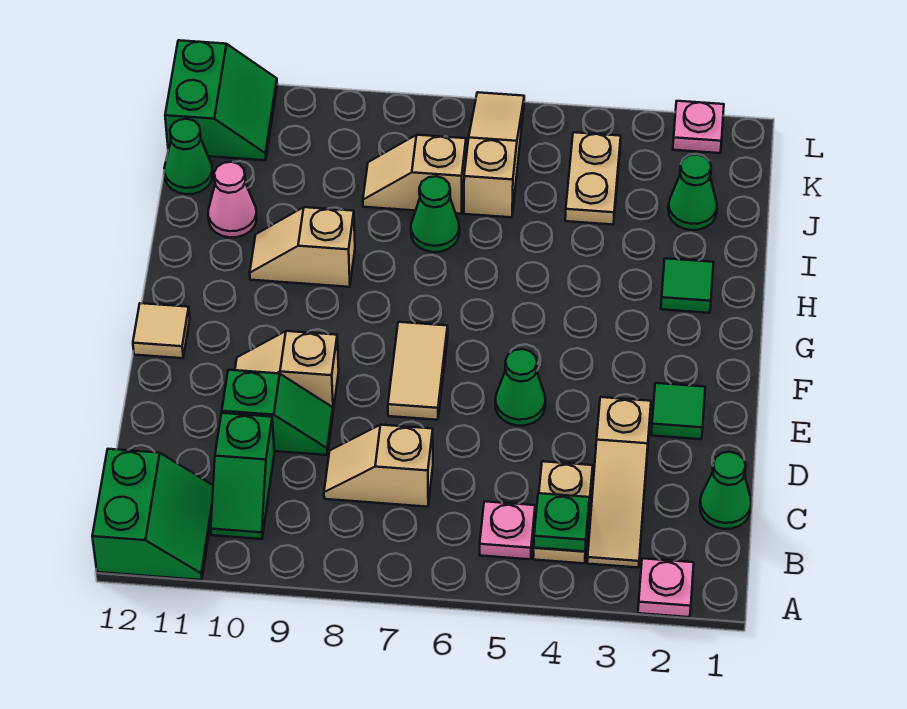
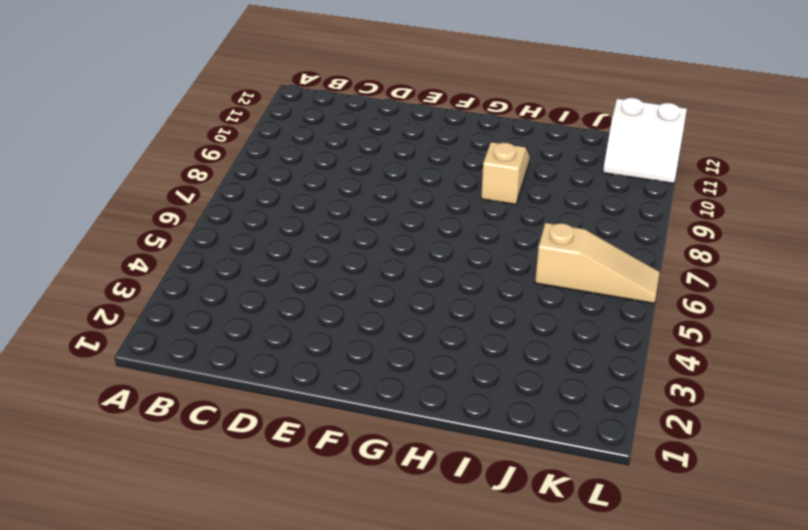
white slope K11:L12 level 1 top 12 -> green slope K11:L12 level 1 top 12
none -> pink plate A2 level 1
none -> green slope A11:B12 level 1 top 12
none -> tan slope B3:D3 level 1 top D

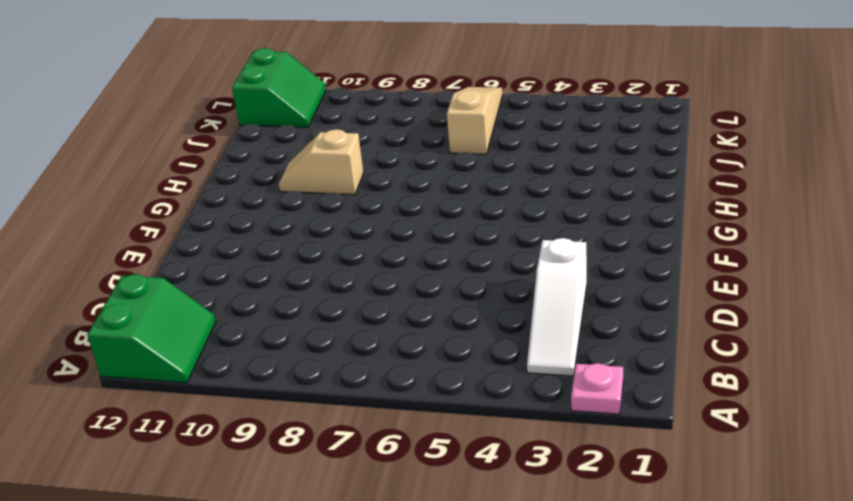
white slope B3:D3 level 1 top D -> tan slope B3:D3 level 1 top D
none -> tan plate B4:C4 level 1
none -> pink plate B5 level 1
none -> green slope B10:C10 level 1 top C

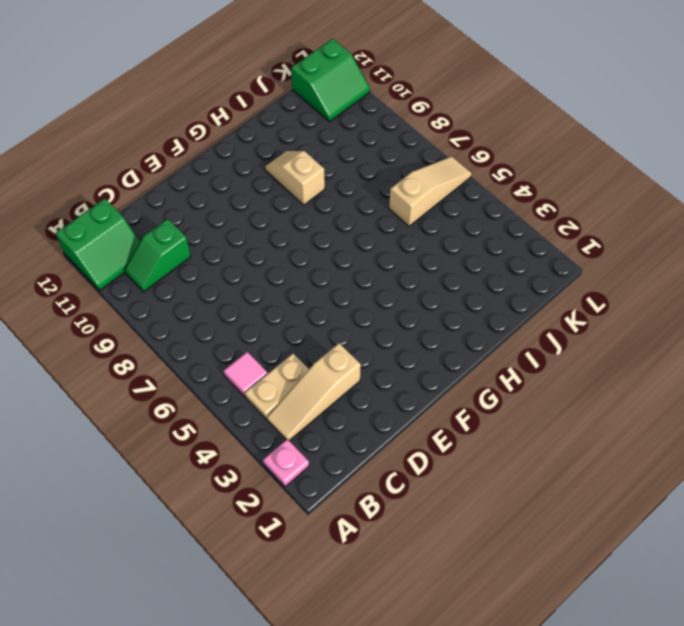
pink tile B5 level 1 -> pink plate B5 level 1
none -> green cone C1 level 1
none -> tan slope C7:C8 level 1 top 7
none -> green slope D9:D10 level 1 top 10

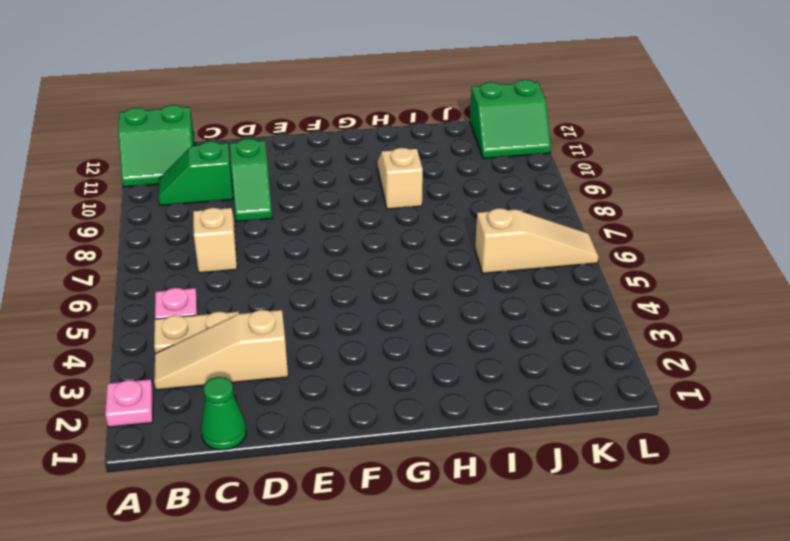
none -> green tile E2 level 1
none -> green cone E5 level 1
none -> tan tile E7:F7 level 1

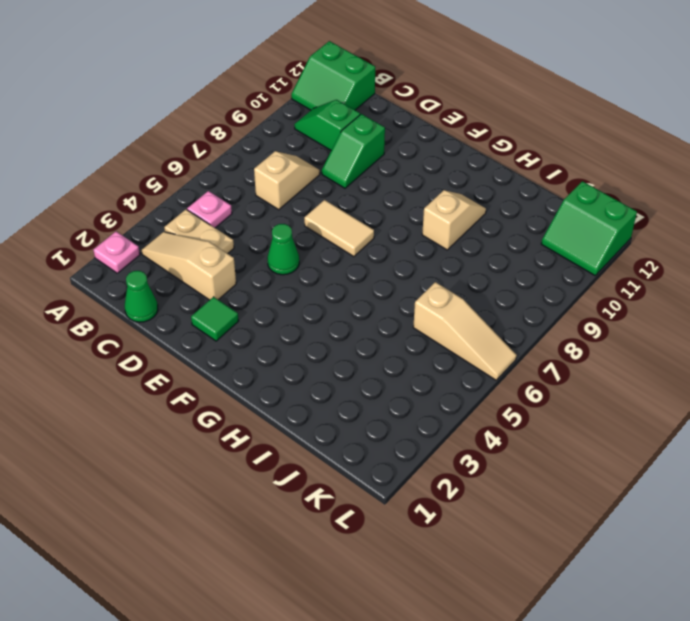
none -> tan slope E9:E10 level 1 top 9
none -> tan tile F12 level 1
none -> green tile H2 level 1

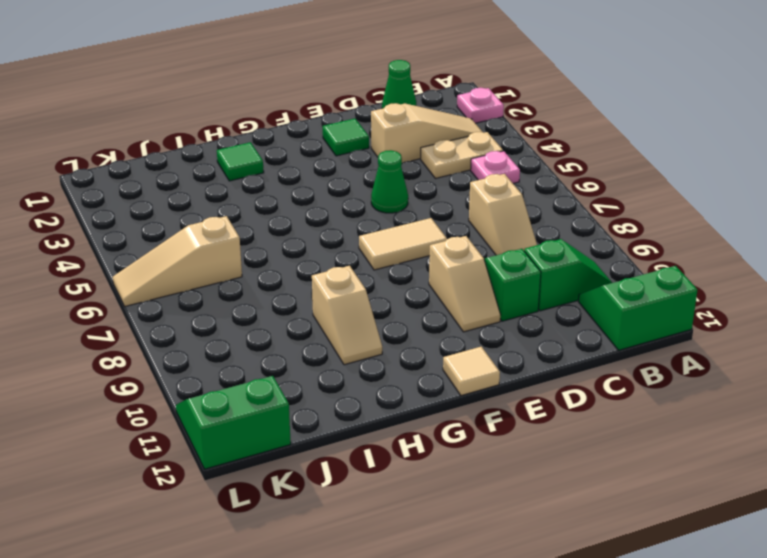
none -> green cone I7 level 1
none -> pink cone I11 level 1
none -> green cone J2 level 1

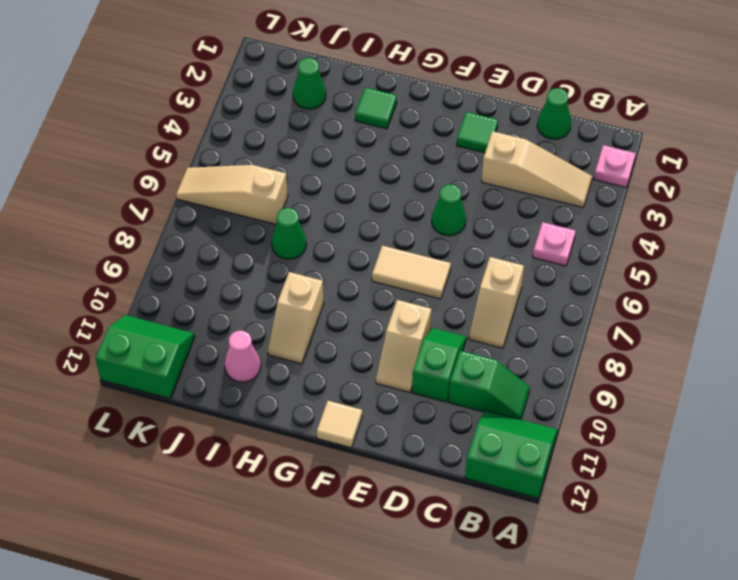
none -> tan plate B4:C4 level 1
none -> tan plate J4:K4 level 1
none -> tan slope J7:J8 level 1 top 7

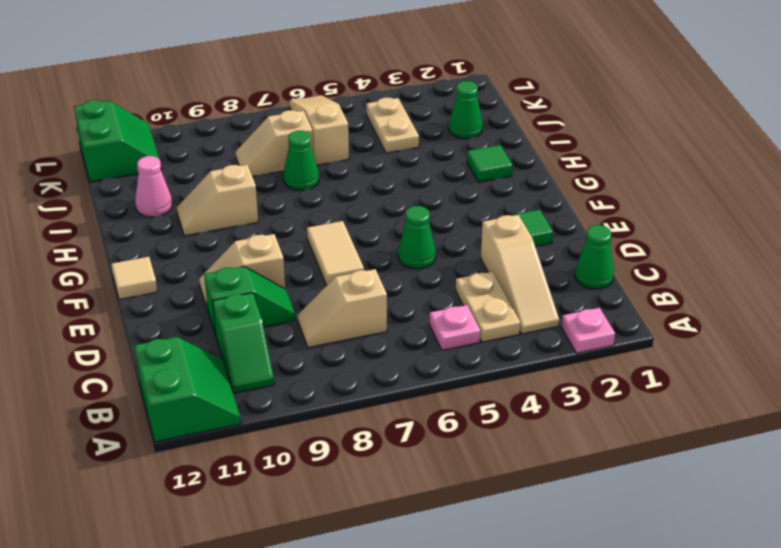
none -> green cone J12 level 1
none -> pink plate L2 level 1
none -> green plate B4 level 2

